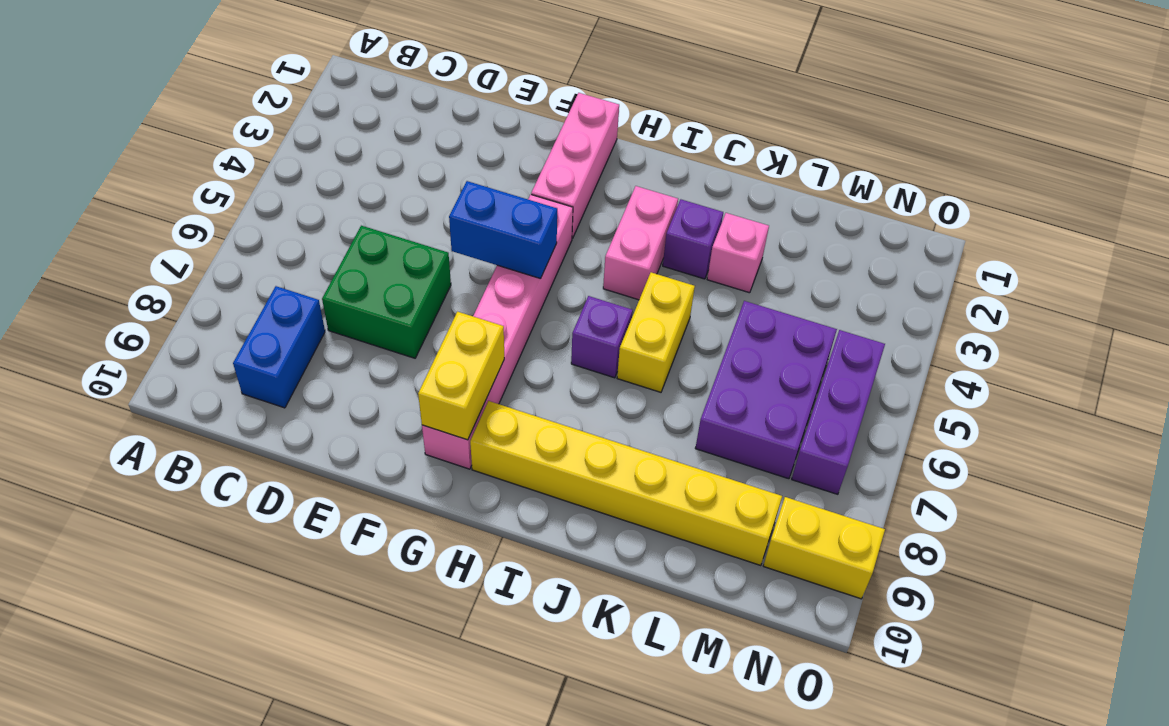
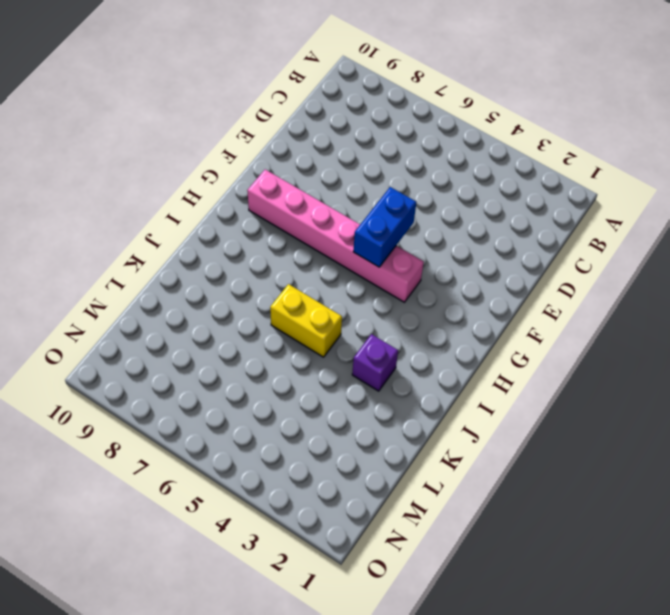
none -> blue brick C8:C9 level 1
none -> green brick D6:E7 level 1
none -> pink brick G1:G3 level 1

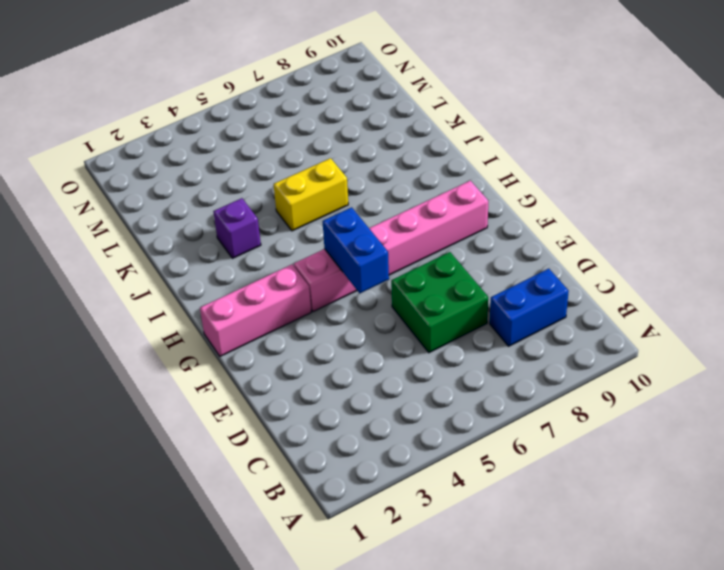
none -> yellow brick H9:M9 level 1
none -> pink brick I3:I4 level 1
none -> purple brick I6 level 1

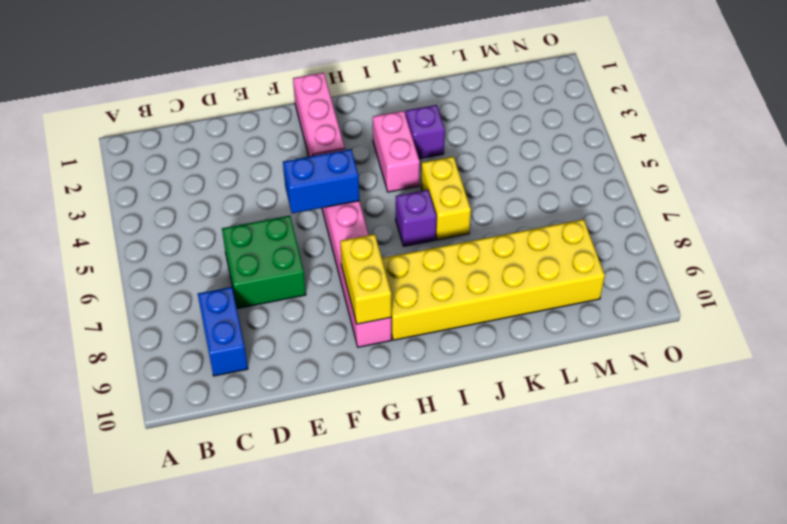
yellow brick H8:M9 level 1 -> yellow brick H9:M9 level 1
none -> pink brick K3 level 1
none -> purple brick L5:M7 level 1
none -> purple brick N5:N7 level 1

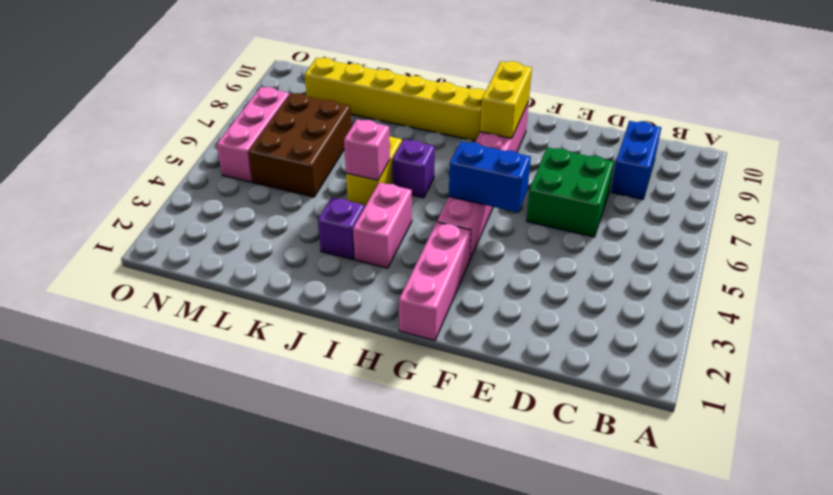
pink brick J5 level 2 -> pink brick K3 level 1
brown brick L5:M7 level 1 -> purple brick L5:M7 level 1
pink brick N5:N7 level 1 -> purple brick N5:N7 level 1
none -> yellow brick N9:O9 level 1

